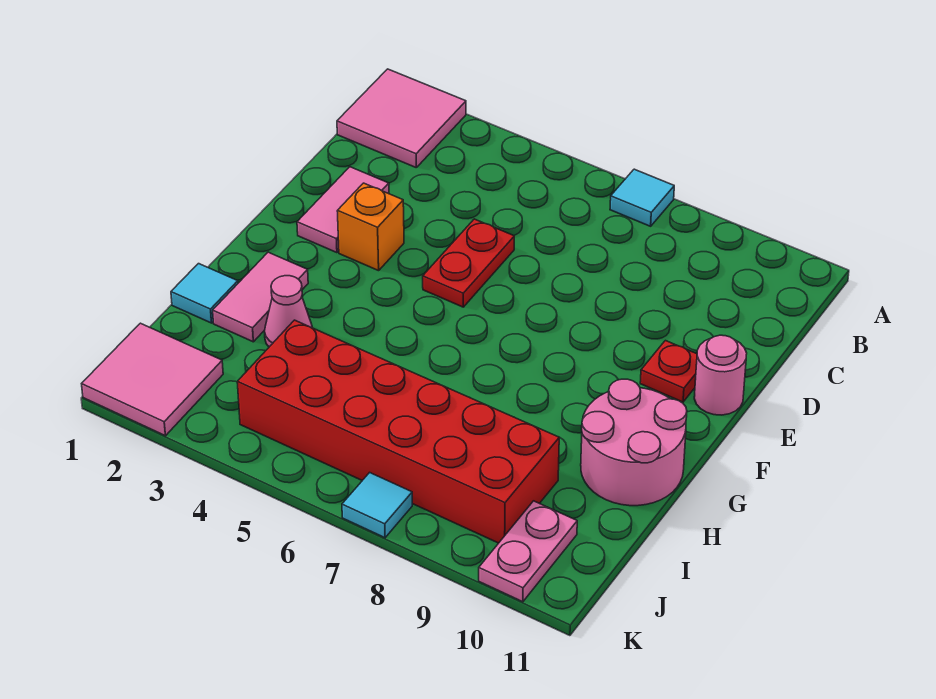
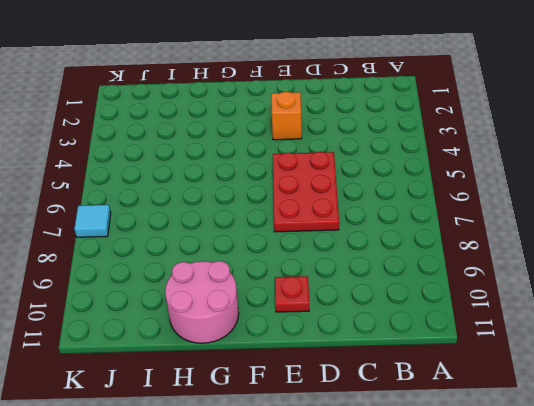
red plate D5:E7 level 1 -> red plate D5:E5 level 1
none -> pink tile A1:B2 level 1
none -> cyan tile A7 level 1
none -> pink tile D2:E2 level 1

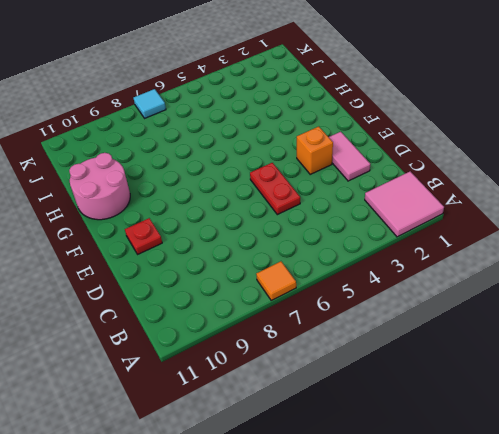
orange tile A7 level 1 -> cyan tile A7 level 1
none -> pink round brick E11 level 1
none -> pink tile G2:H2 level 1
none -> cyan tile H1 level 1

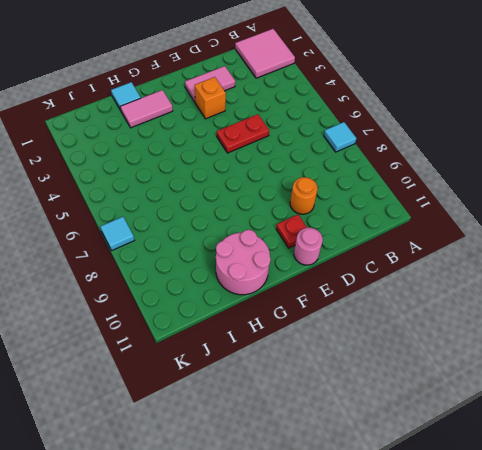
orange round brick D9 level 1 -> none
none -> pink cone H3 level 1
none -> red brick I4:J9 level 1
none -> pink tile J1:K2 level 1

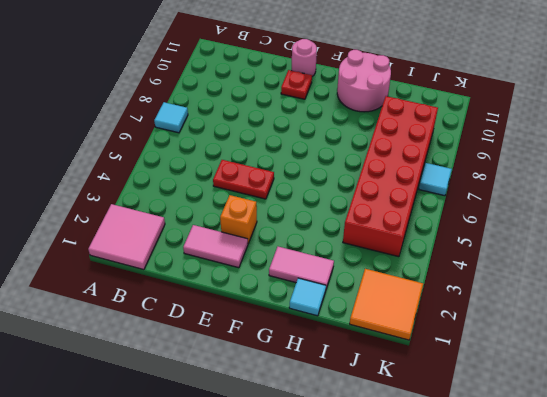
orange tile J1:K2 level 1 -> pink tile J1:K2 level 1
none -> pink cone H3 level 1
none -> pink plate J10:K10 level 1

